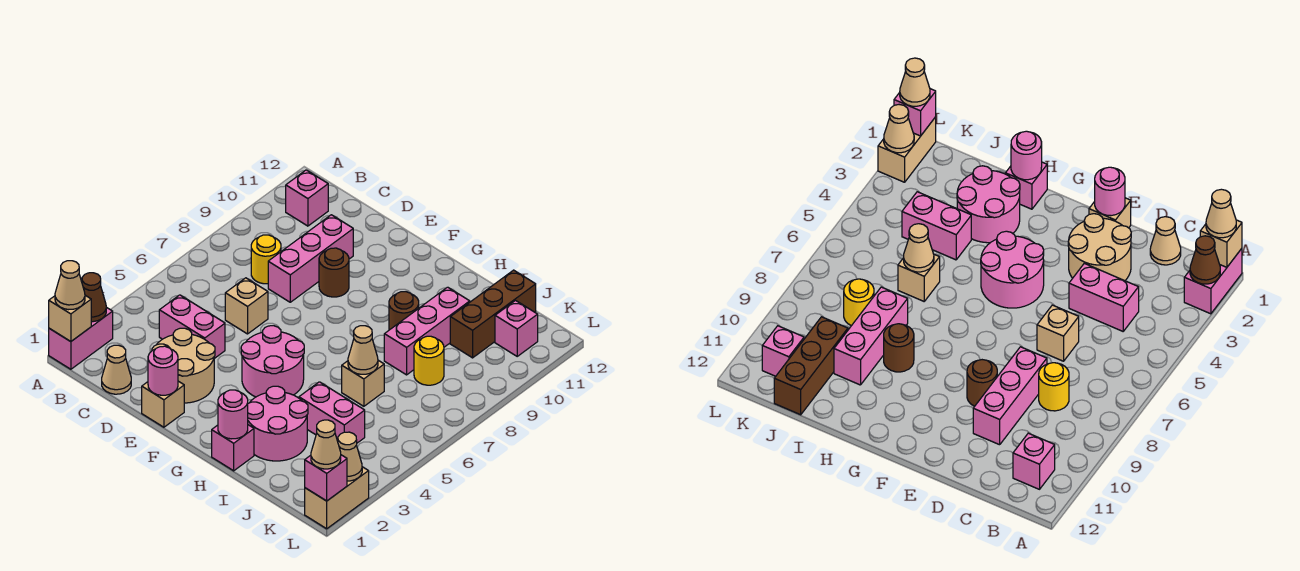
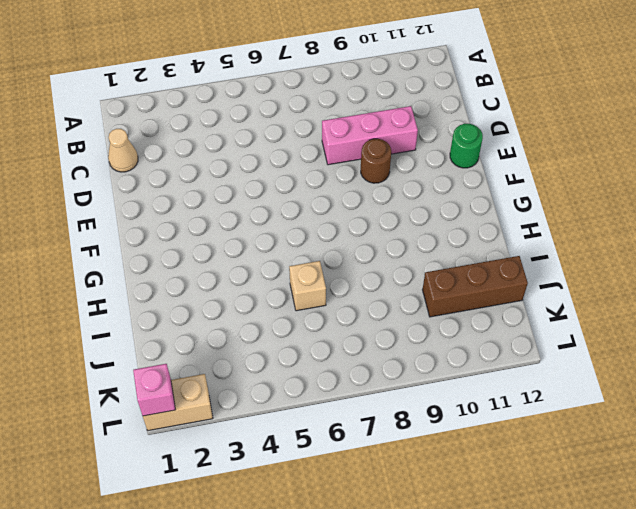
green round brick E12 level 1 -> none
none -> pink brick A1:A2 level 1
none -> pink brick B11 level 1
none -> pink brick C4:D4 level 1
none -> yellow round brick C8 level 1

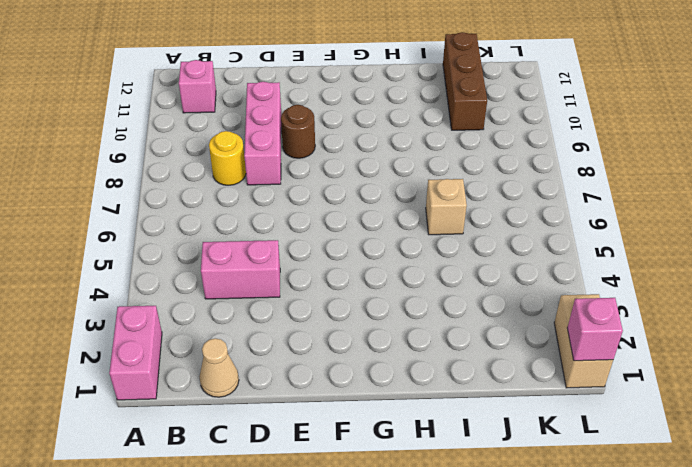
none -> tan round brick D2:E3 level 1
none -> tan brick D6 level 1
none -> tan brick E1 level 1
none -> pink round brick F4:G5 level 1

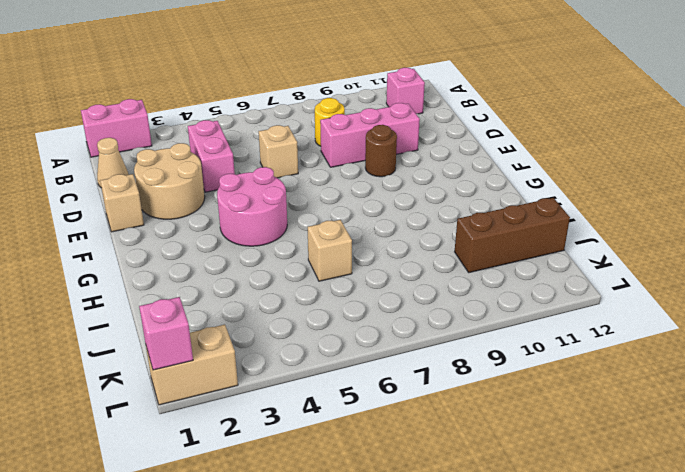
none -> pink brick H1 level 1
none -> pink round brick H2:I3 level 1
none -> brown round brick H9 level 1
none -> pink brick I4:J4 level 1

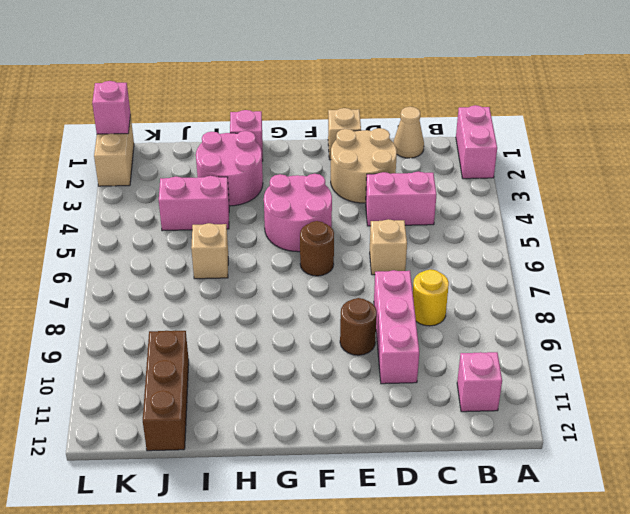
brown round brick F6 level 1 -> brown round brick H9 level 1
none -> pink brick I8:I10 level 1
none -> yellow round brick J8 level 1
none -> pink brick K11 level 1
none -> tan brick A1 level 2

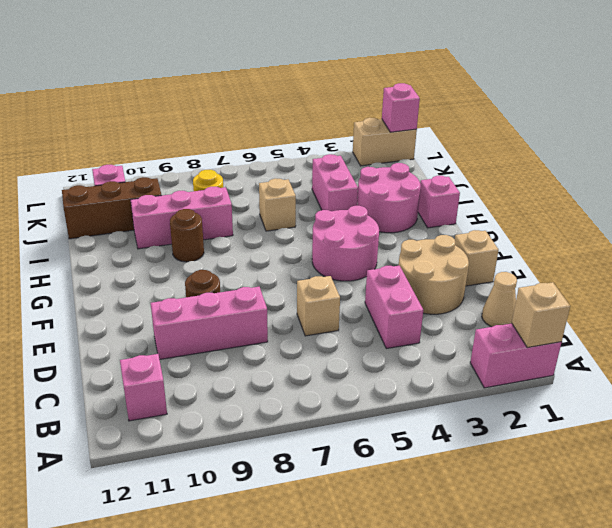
none -> yellow round brick C8 level 1
none -> brown cone A2 level 2
none -> pink round brick E1 level 2
none -> pink round brick H1 level 2

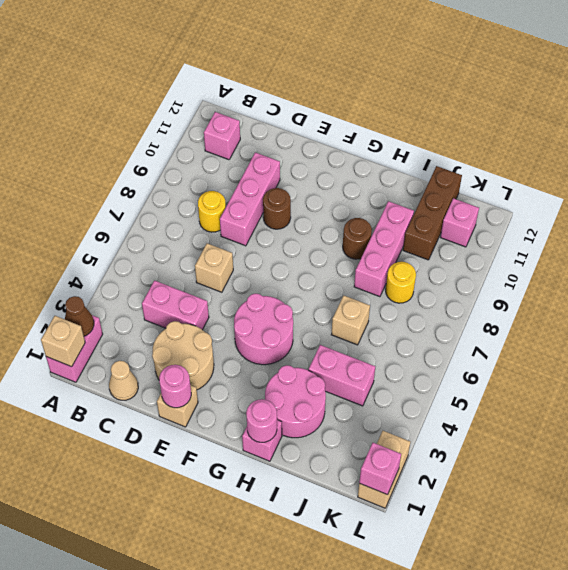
none -> tan cone I6 level 2
none -> tan cone L2 level 2
none -> tan cone A1 level 3
none -> tan cone L1 level 3

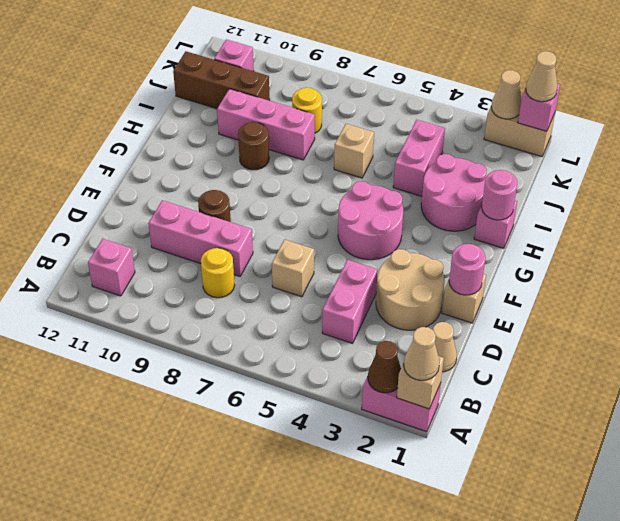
none -> tan cone I6 level 2

